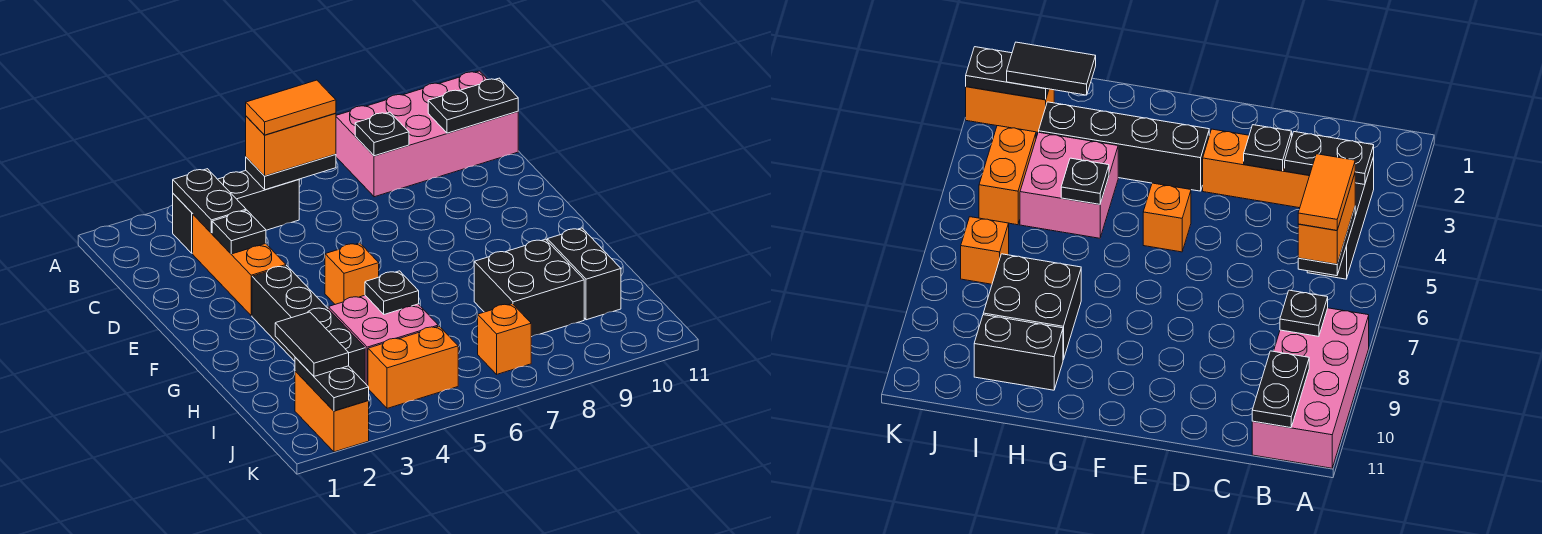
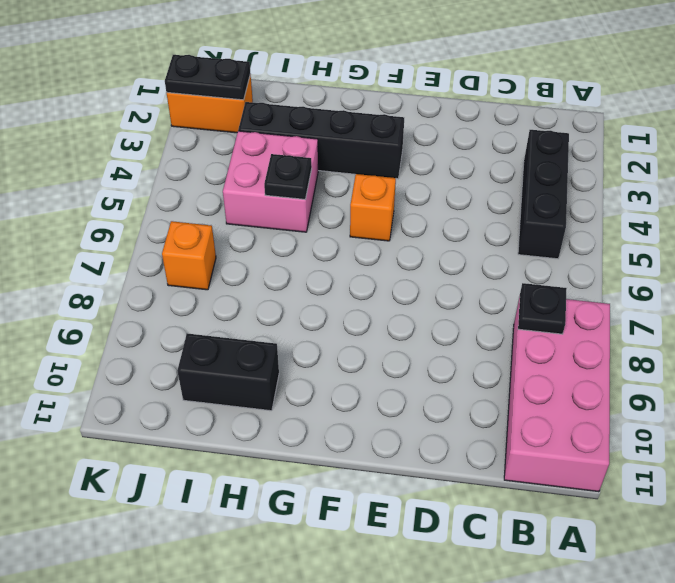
none -> orange brick C3:E3 level 1
none -> black brick H8:I9 level 1
none -> orange brick J4:J5 level 1

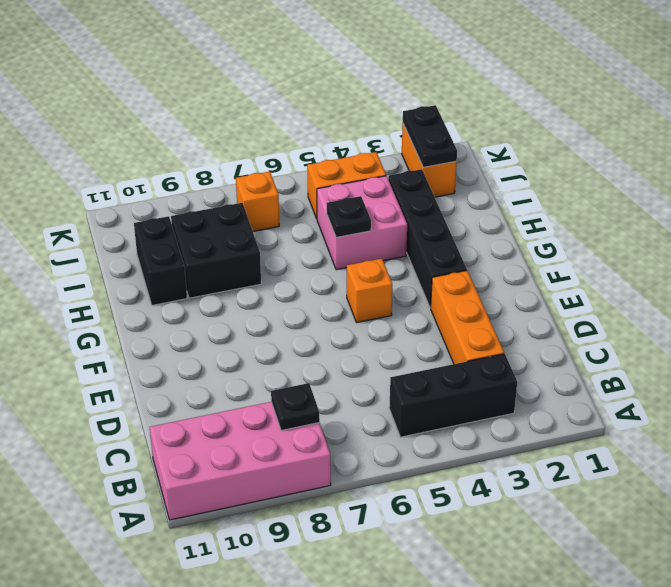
none -> black plate B3:C3 level 2
none -> black plate B5:B6 level 2
none -> black plate B10:B11 level 2

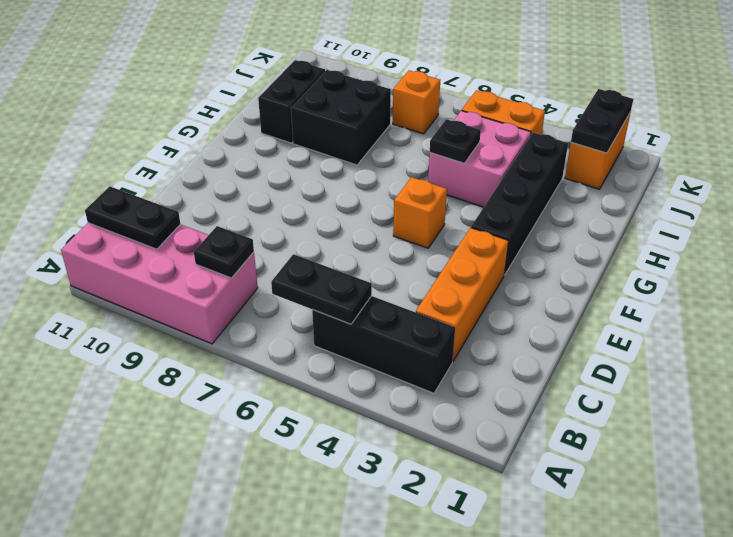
none -> black plate B3:C3 level 2
none -> black plate D3 level 2
none -> orange brick B5:B6 level 3

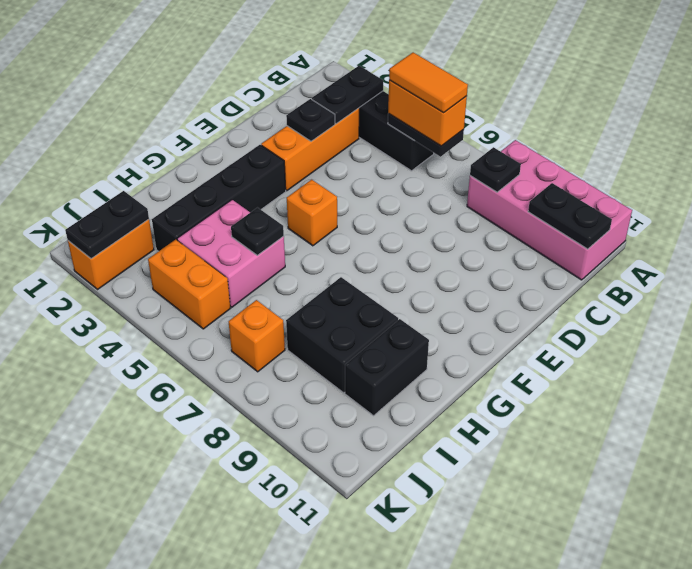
none -> black tile I2:J2 level 3

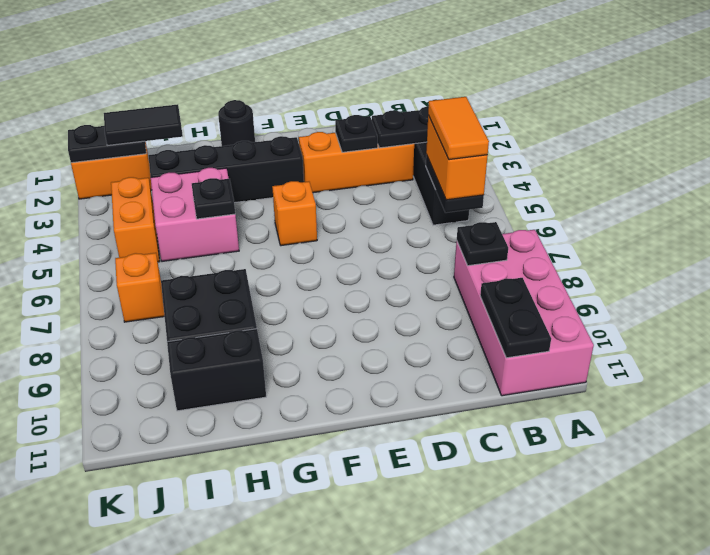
black round brick G1 level 1 -> none

